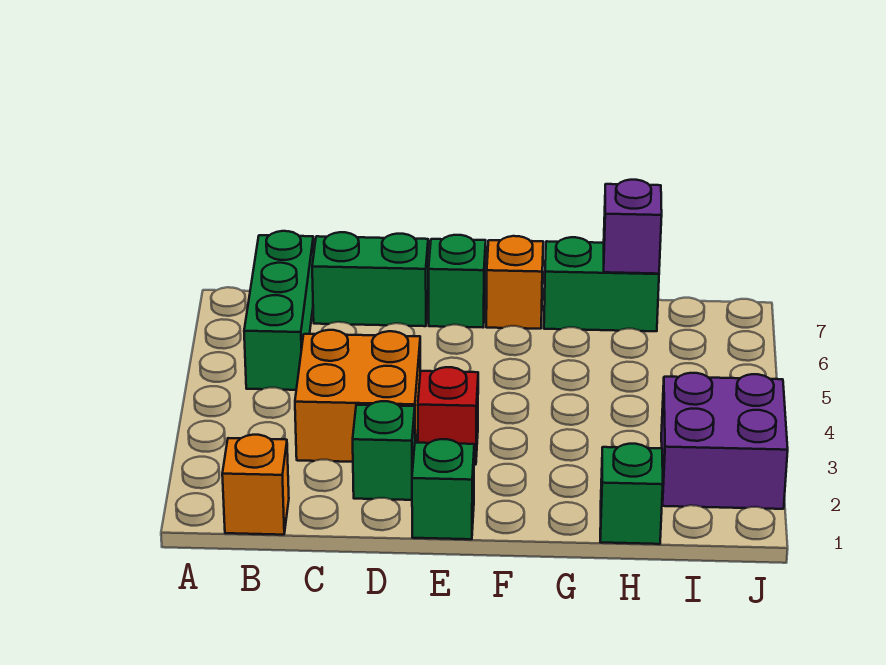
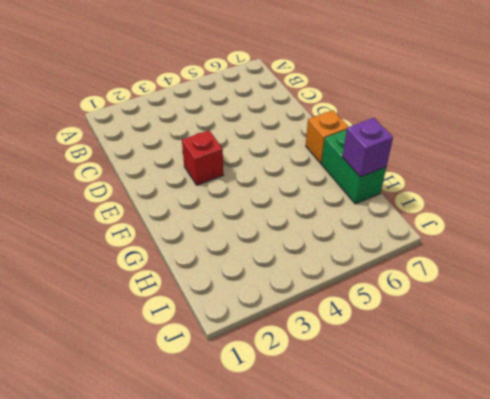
none -> orange brick B1 level 1
none -> green brick B5:B7 level 1
none -> orange brick C3:D4 level 1

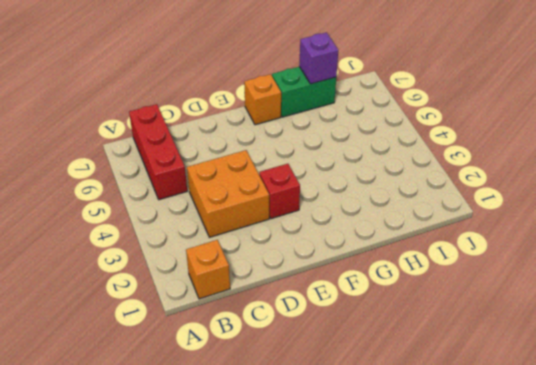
red brick B5:B7 level 1 -> green brick B5:B7 level 1
none -> green brick C7:D7 level 1
none -> green brick D2 level 1
none -> green brick E1 level 1

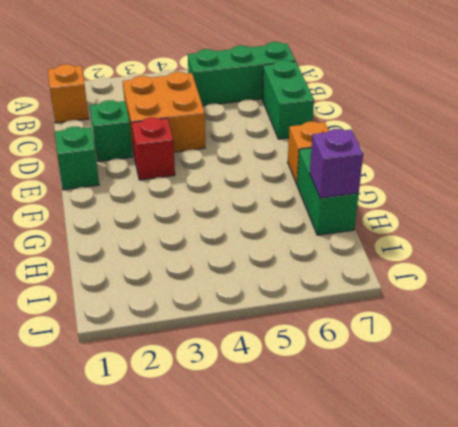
none -> green brick E7 level 1
none -> green brick H1 level 1
none -> purple brick I2:J3 level 1

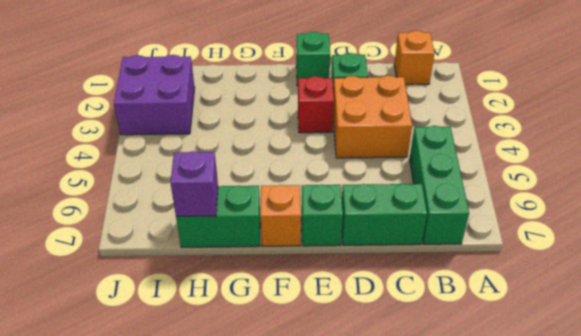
none -> green brick H1 level 1

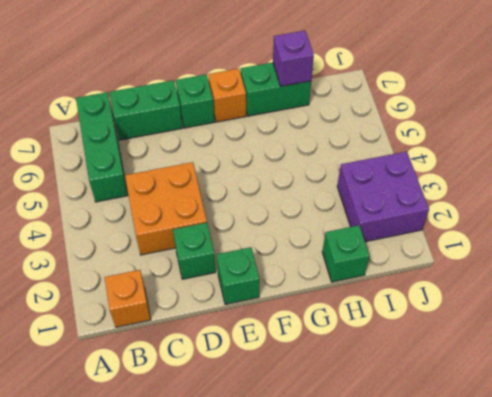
none -> red brick E3 level 1

